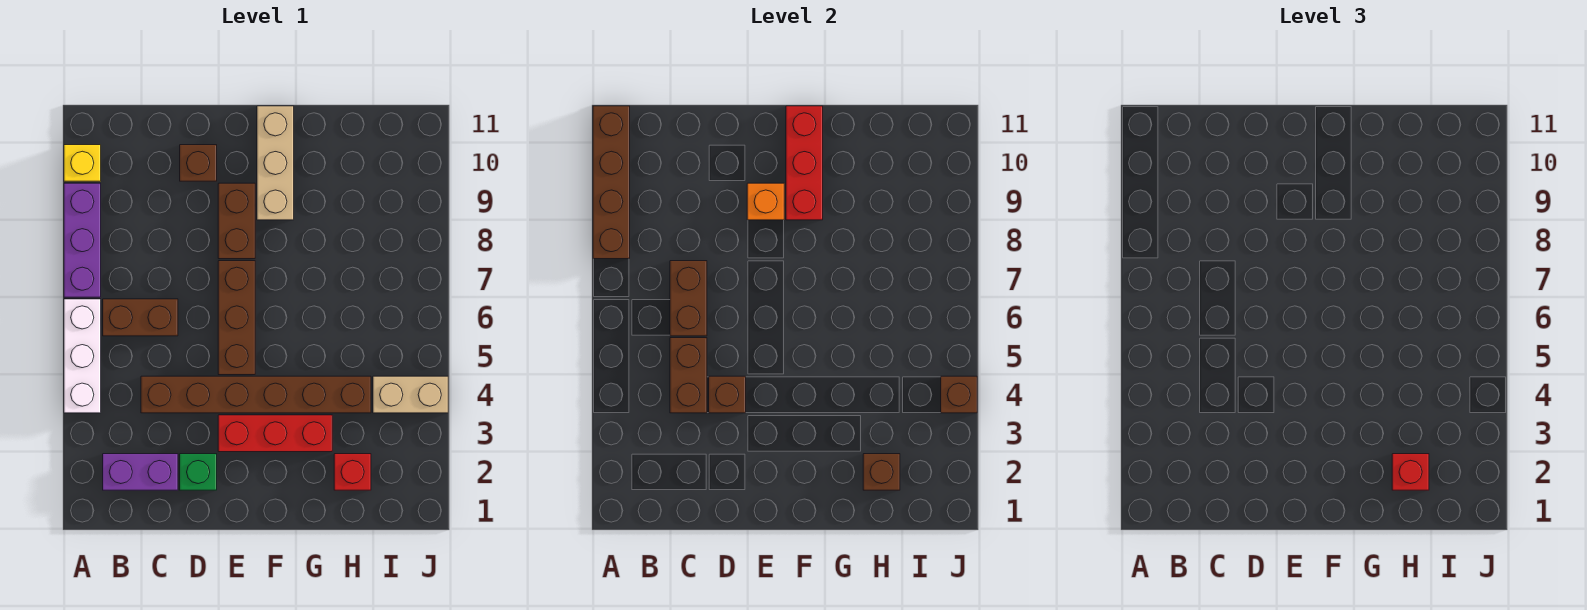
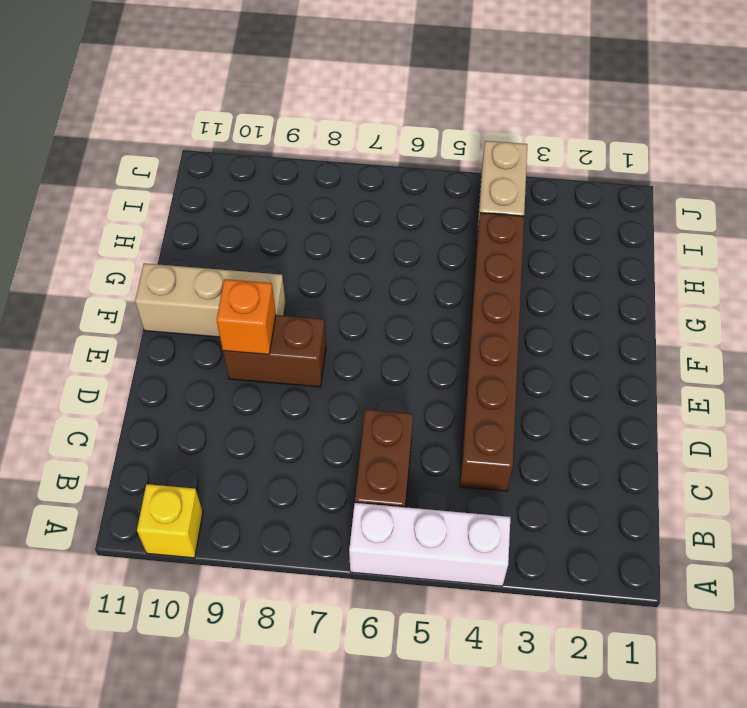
none -> purple brick A7:A9 level 1
none -> purple brick B2:C2 level 1
none -> green brick D2 level 1

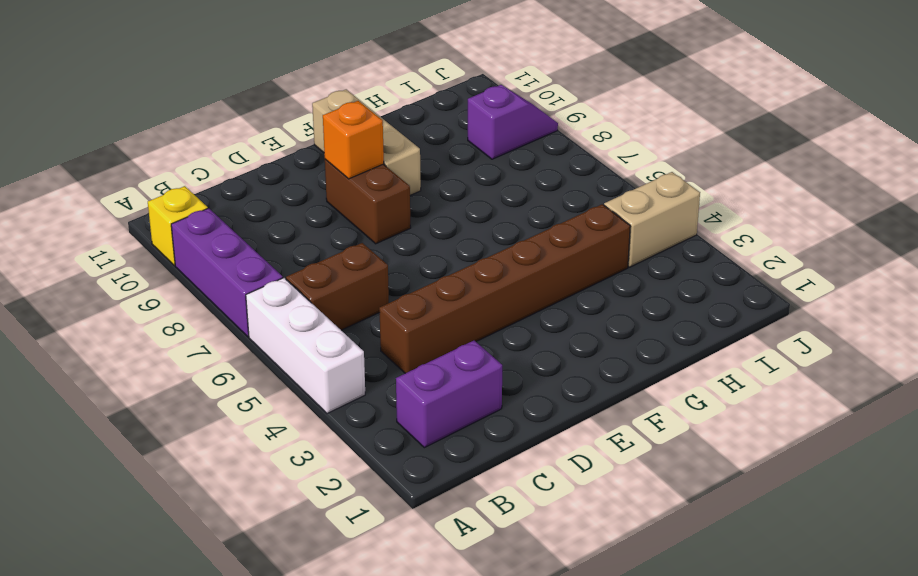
purple slope I9:J9 level 1 top I -> none
none -> green brick D2 level 1
none -> brown brick D10 level 1
none -> red brick E3:G3 level 1

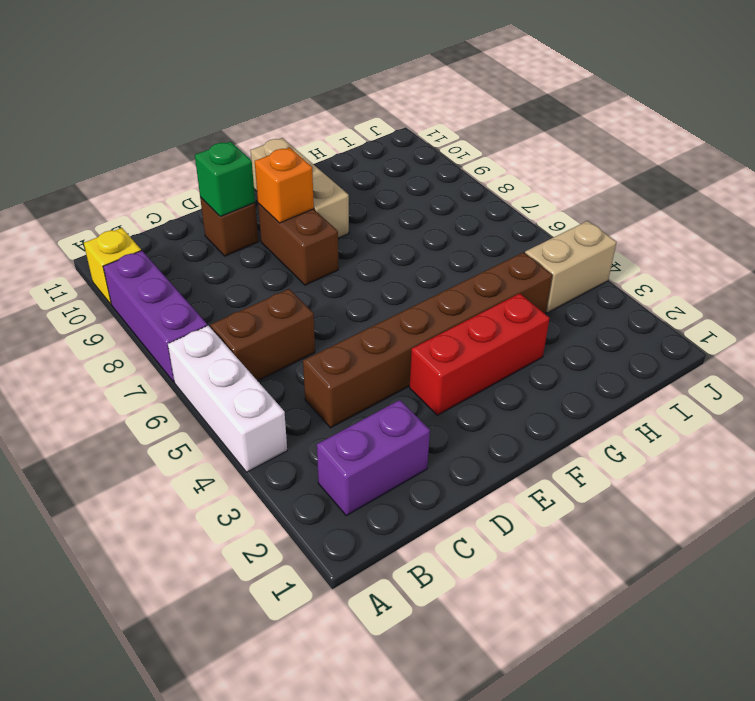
green brick D10 level 2 -> green brick D2 level 1
none -> brown brick E5:E7 level 1
none -> red brick H2 level 1
none -> brown brick A8:A11 level 2

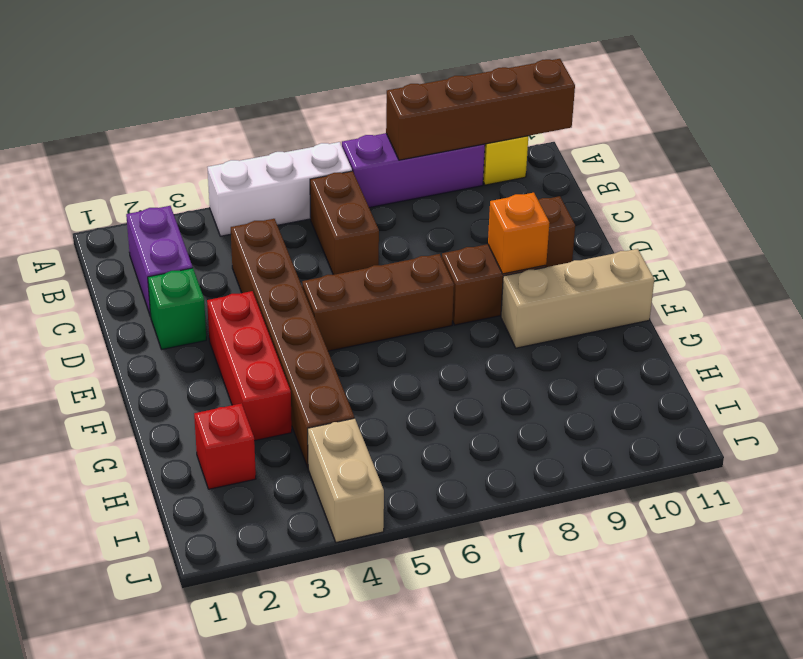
none -> brown brick C4:C5 level 2
none -> brown brick C6:C7 level 2
none -> brown brick D4 level 2

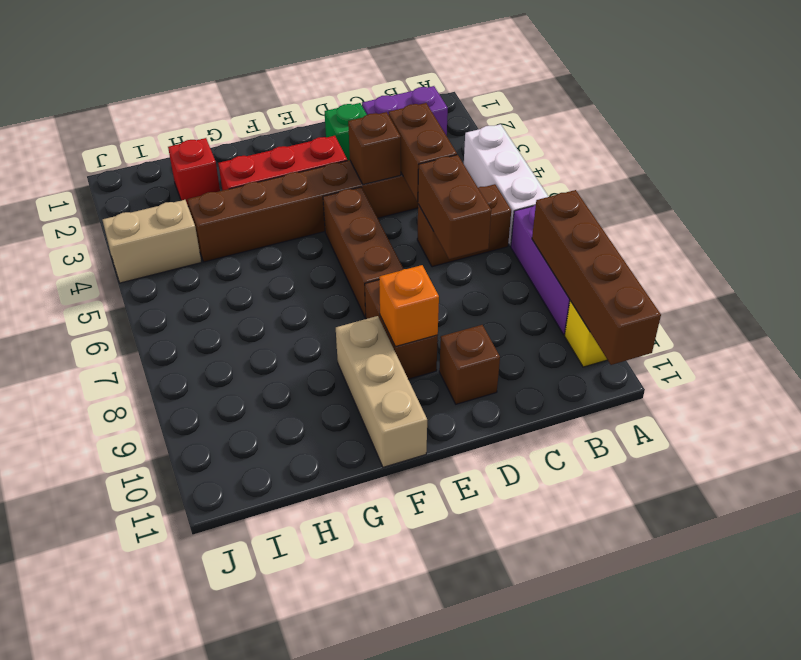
none -> red brick F9:F11 level 2
none -> brown brick H2 level 2
none -> brown brick J4 level 2

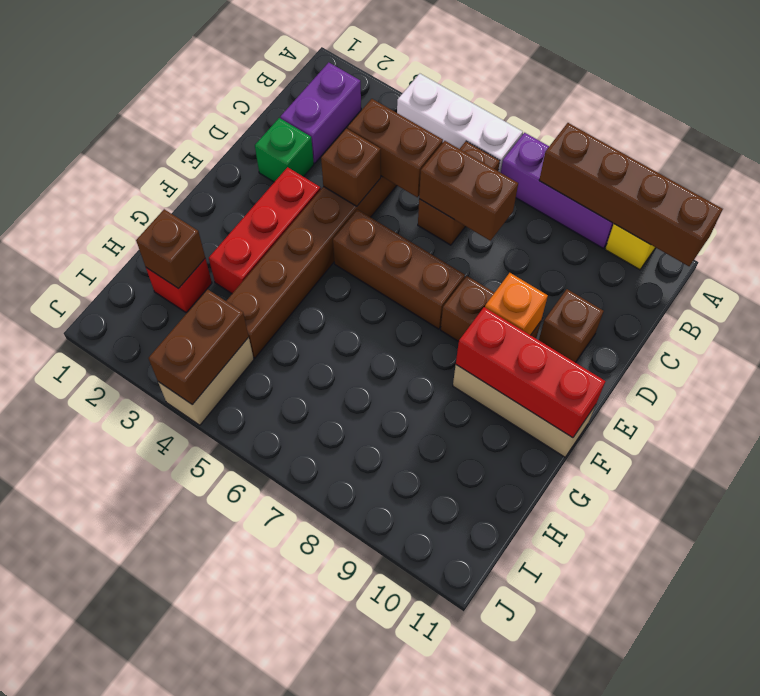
brown brick I4:J4 level 2 -> brown brick J4 level 2
none -> red brick H2 level 3

